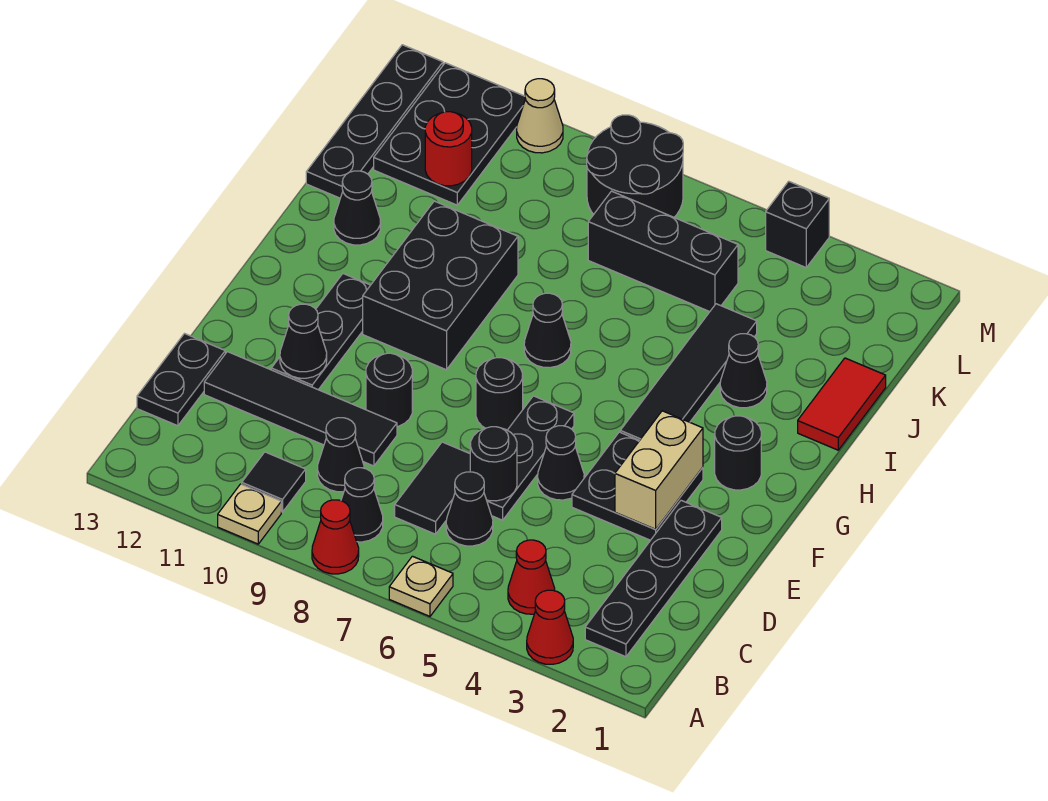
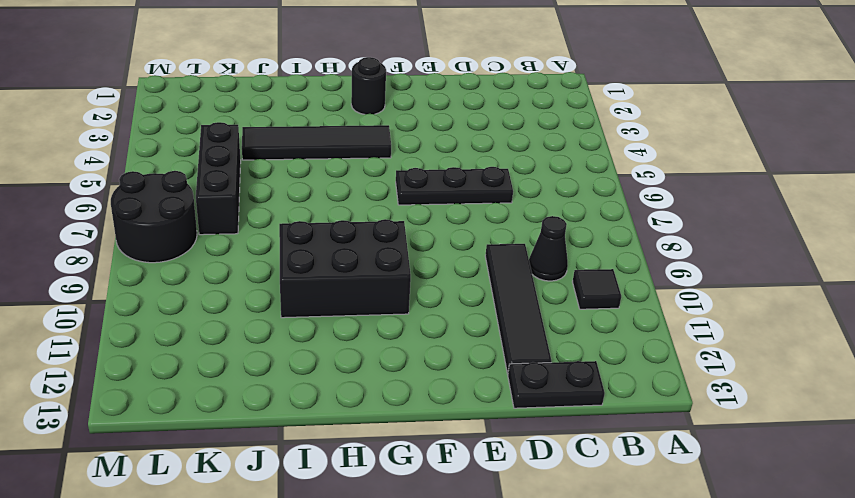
none -> red cone A3 level 1
none -> tan plate A6 level 1
none -> red cone A8 level 1
none -> tan plate A10 level 1

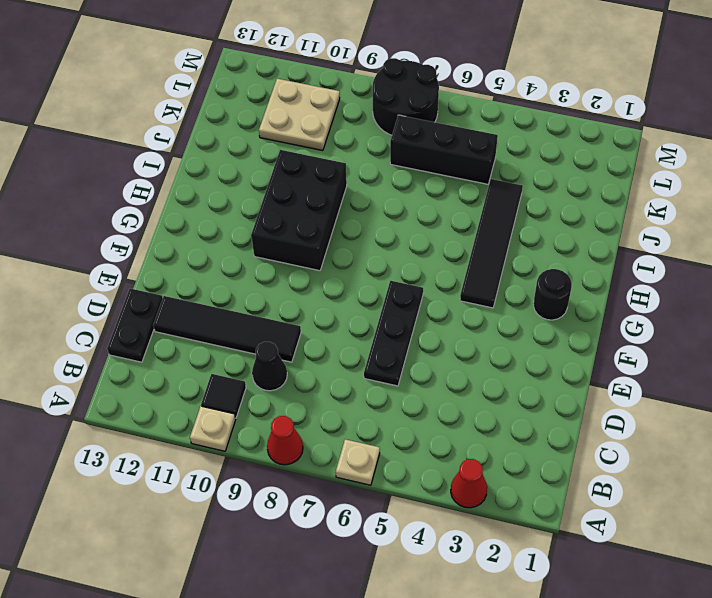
tan plate K10:L11 level 1 -> black plate K11:M12 level 1
none -> black plate B2:E2 level 1
none -> red cone B4 level 1
none -> black cone B8 level 1
none -> black cone C6 level 1

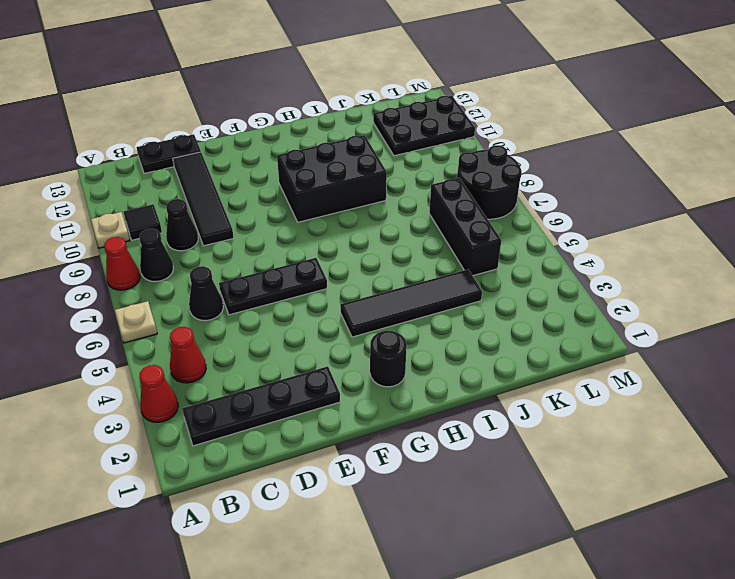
none -> black tile C7:D7 level 1
none -> black plate E3:F4 level 1
none -> black cone E5 level 1
none -> black round brick E9 level 1

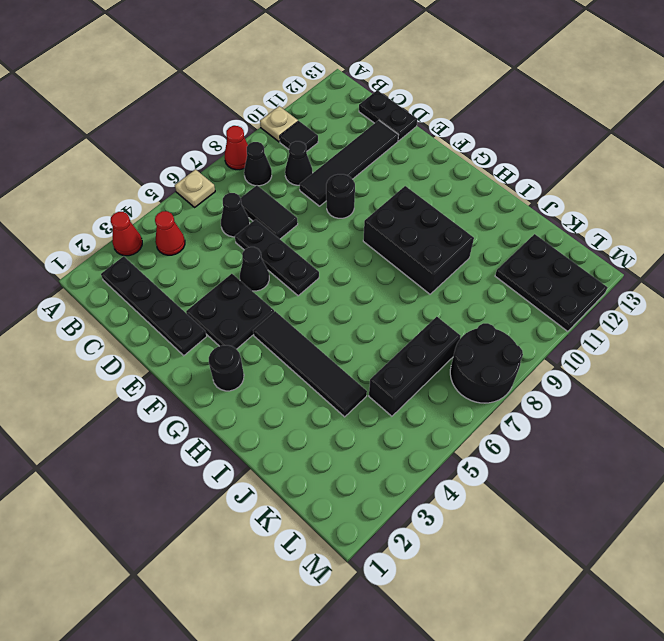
none -> black plate E11:G11 level 1
none -> black round brick F7 level 1
none -> black cone H7 level 1
none -> red tile I1:J1 level 1

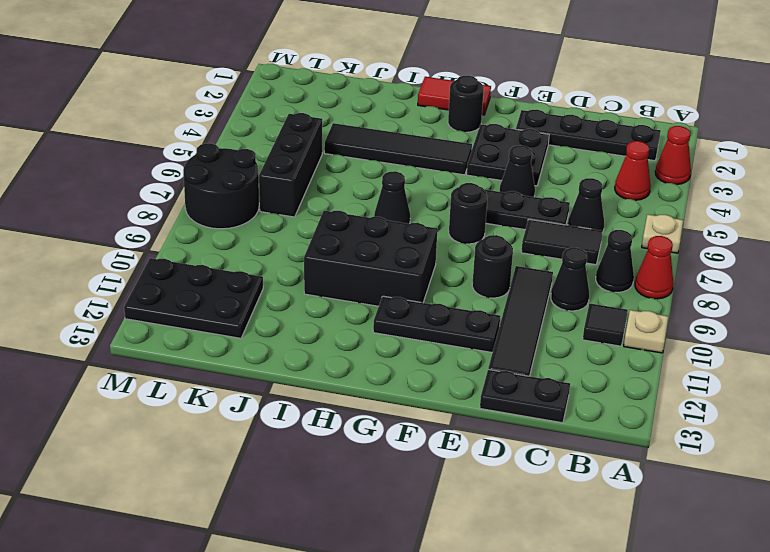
red tile G1:H1 level 1 -> red tile I1:J1 level 1
none -> black cone I3 level 1
none -> black cone I12 level 1
none -> black plate J13:M13 level 1
none -> black brick M4 level 1

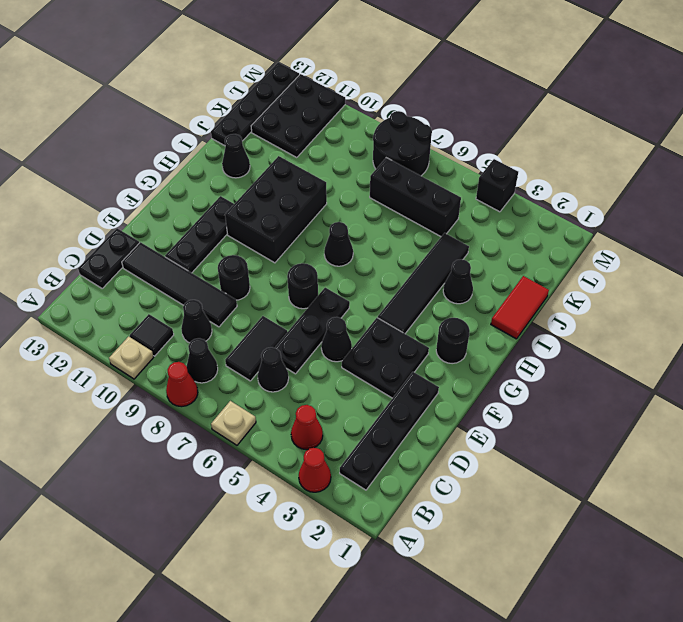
none -> tan cone M10 level 1
none -> black round brick D6 level 2
none -> tan brick E3:F3 level 2
none -> black cone E11 level 2

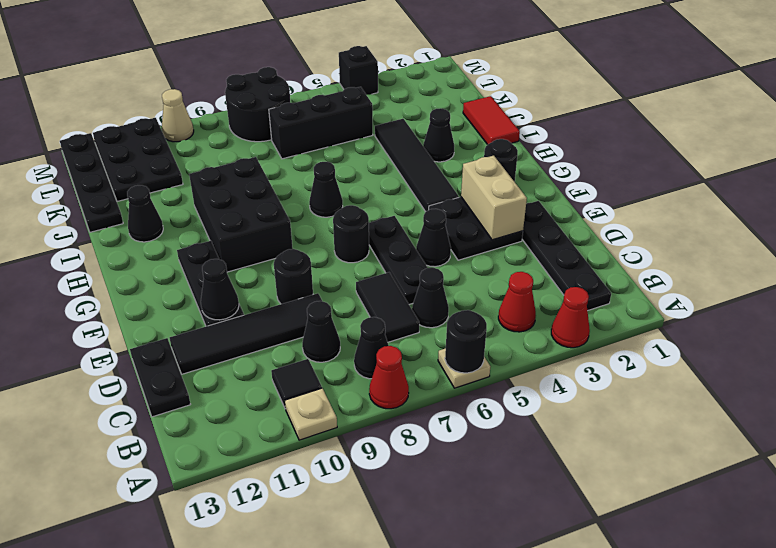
black round brick A6 level 2 -> black round brick D6 level 2
none -> red round brick K11 level 2

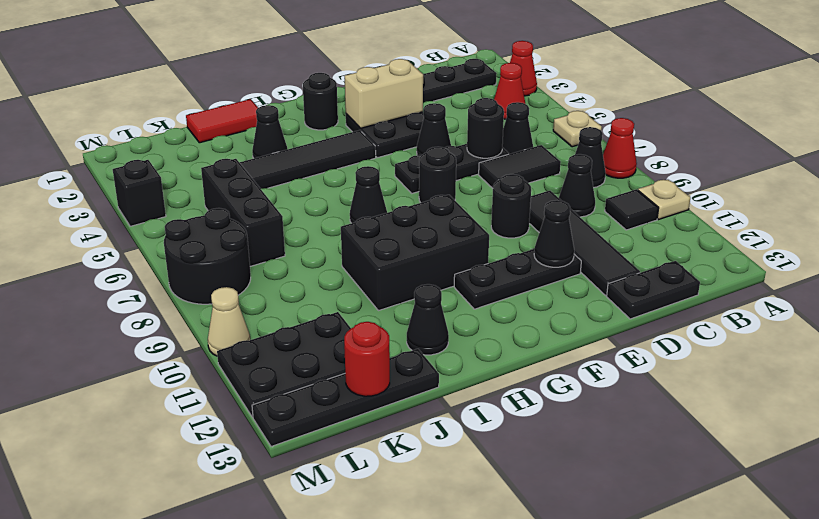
red round brick K13 level 2 -> red round brick K11 level 2

